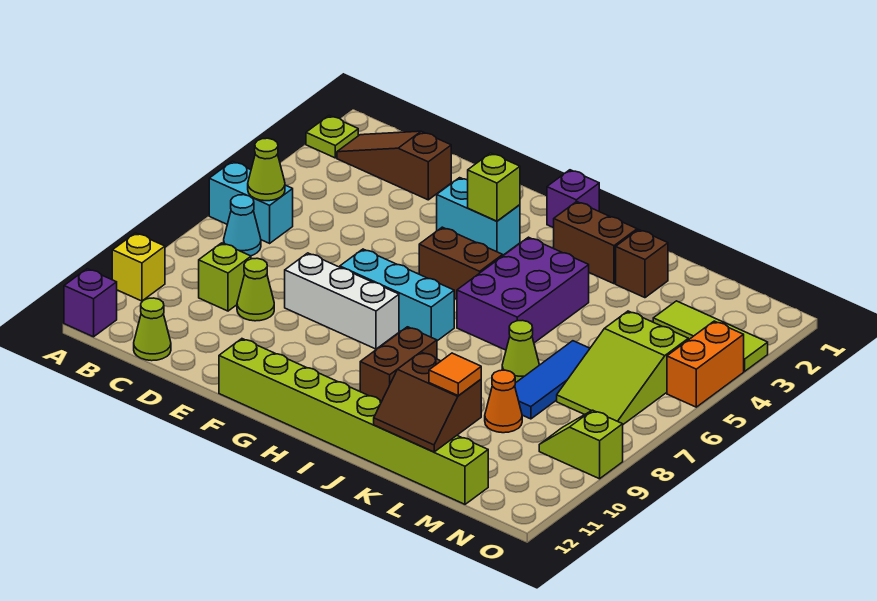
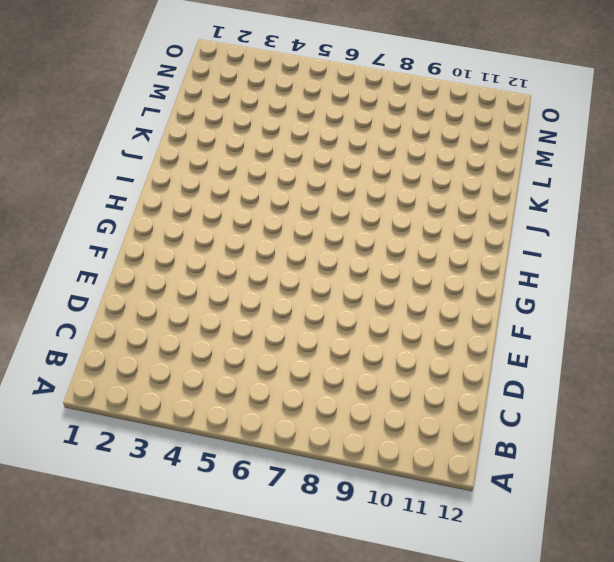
none -> lime plate A2 level 1
none -> cyan brick A6:B6 level 1
none -> yellow brick A10 level 1
none -> purple brick A12 level 1

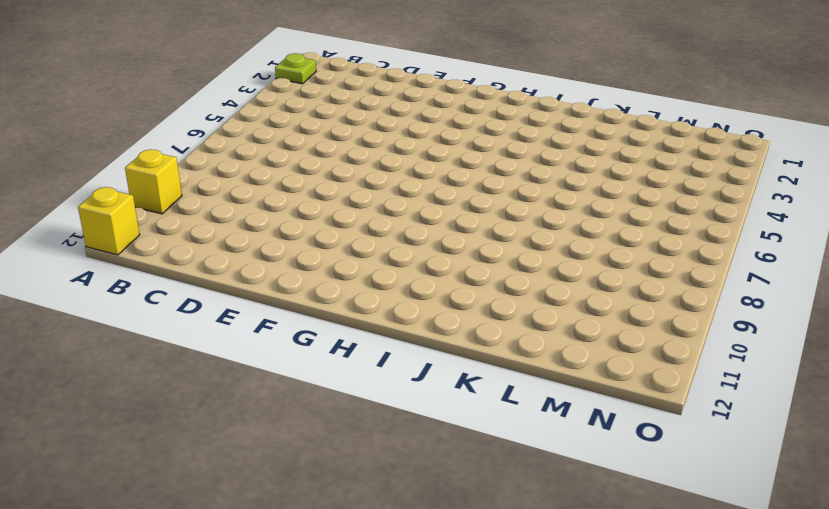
yellow brick A12 level 1 -> purple brick A12 level 1
none -> cyan brick A6:B6 level 1
none -> brown slope B2:D2 level 1 top D
none -> cyan cone B7 level 1
none -> lime brick C9 level 1

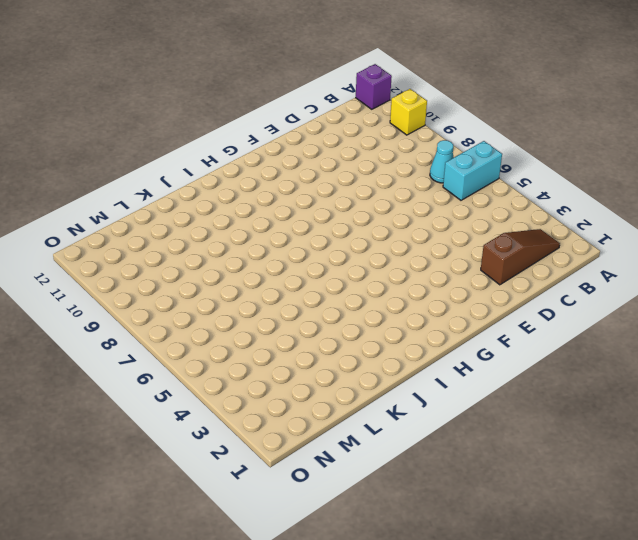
none -> lime plate A2 level 1
none -> lime brick C9 level 1
none -> lime cone C12 level 1
none -> lime cone D9 level 1

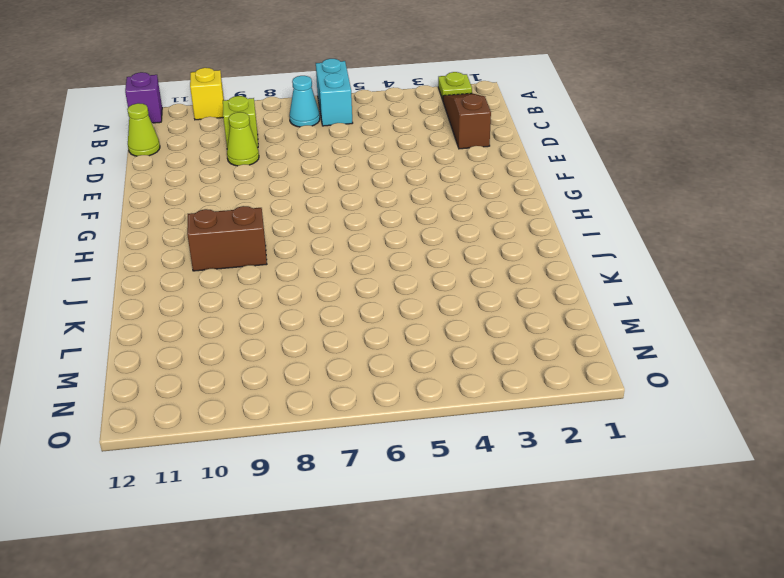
none -> white brick E8:G8 level 1
none -> cyan brick F3:G3 level 1
none -> cyan brick F7:H7 level 1
none -> lime brick F12:M12 level 1

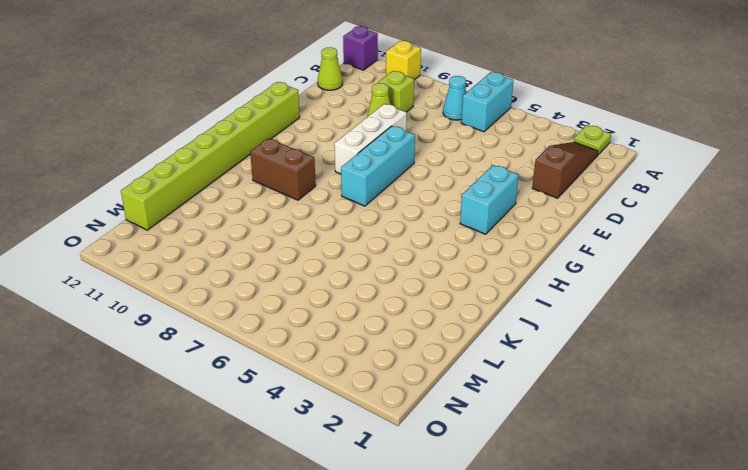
none -> brown brick G5:H5 level 1
none -> purple brick H1 level 1
none -> brown brick I2:J2 level 1
none -> purple brick I4:J6 level 1

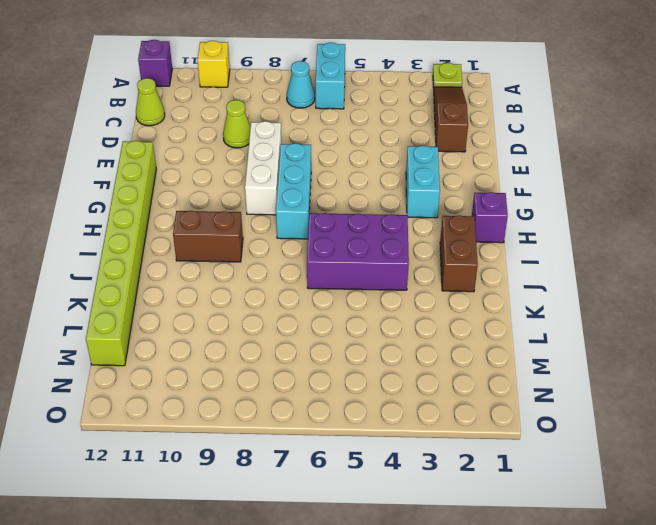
none -> lime brick C9 level 1
none -> brown brick G5:H5 level 1
none -> brown brick K2 level 1
none -> lime cone K7 level 1

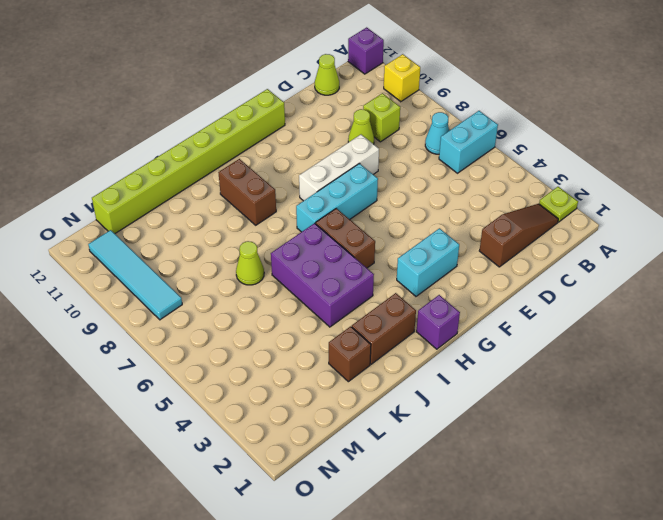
brown brick H5:H6 level 1 -> brown brick G5:H5 level 1
cyan tile N8:N11 level 1 -> lime slope N9:O9 level 1 top O
none -> blue tile L6:L8 level 1
none -> orange cone L9 level 1
none -> lime tile M3:O3 level 1
none -> lime slope M5:N7 level 1 top 5

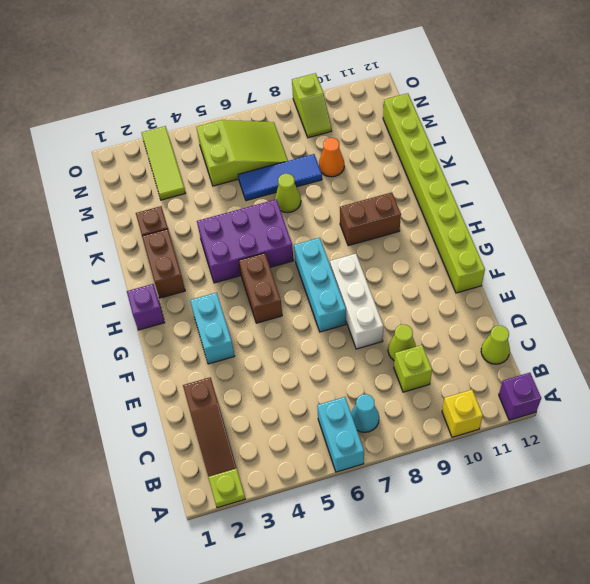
none -> orange brick O4:O5 level 1
none -> lime cone B6 level 2
none -> lime brick G3 level 2
none -> brown slope K11:L12 level 2 top 11

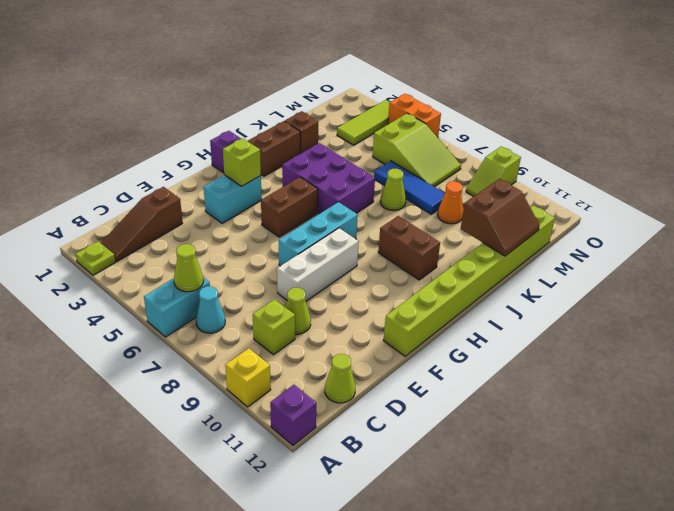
none -> orange tile L11 level 3

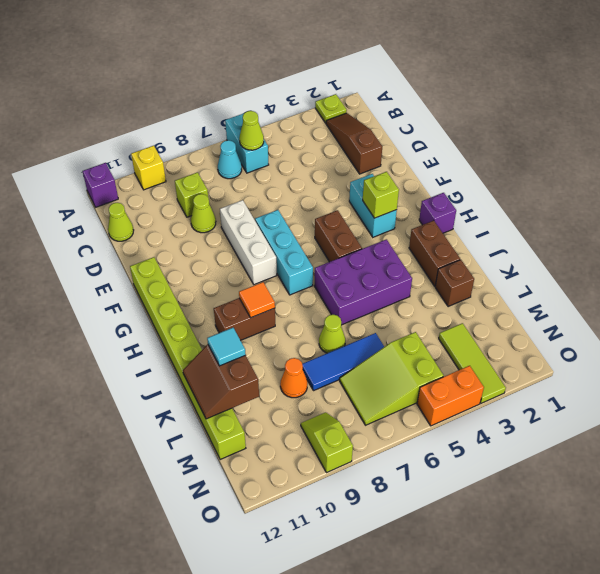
orange tile I9 level 2 -> orange tile L11 level 3
cyan tile K11 level 3 -> none

